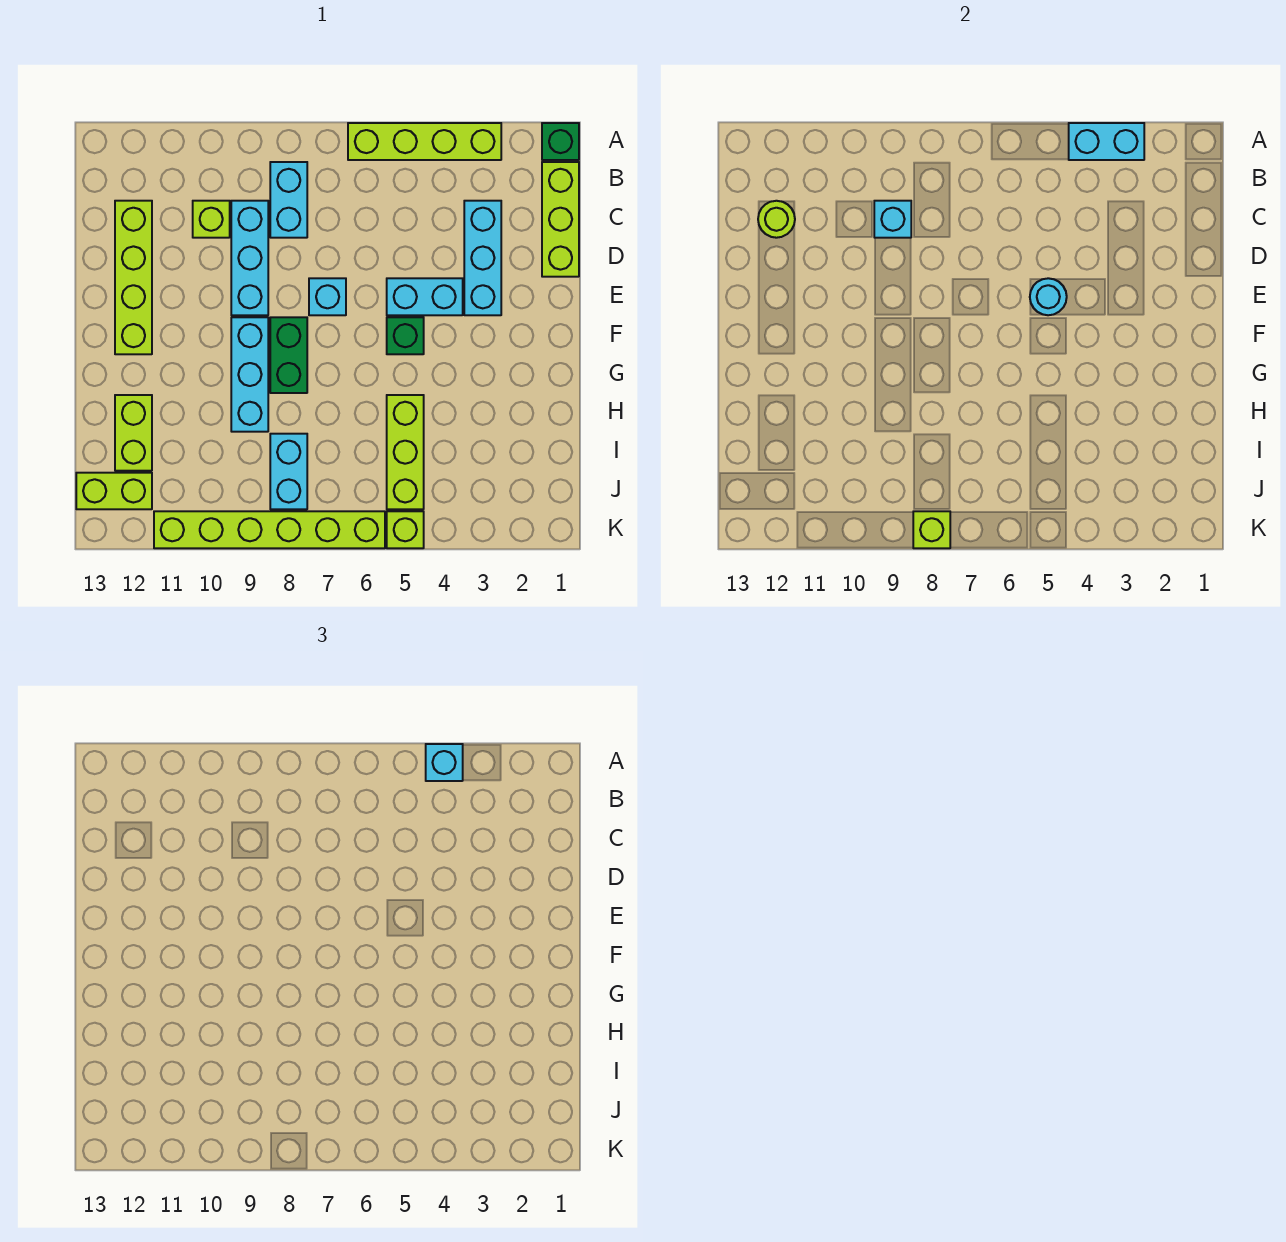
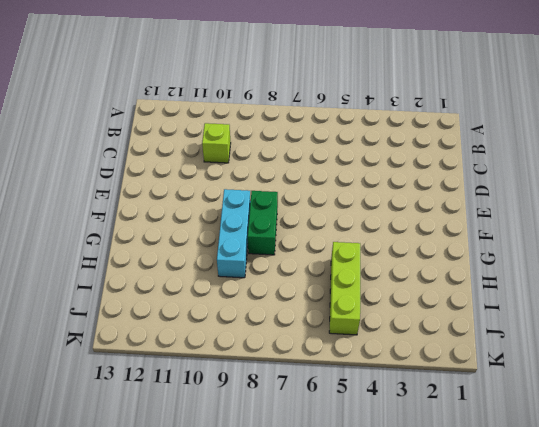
none -> green brick A1 level 1
none -> lime brick A3:A6 level 1
none -> lime brick B1:D1 level 1

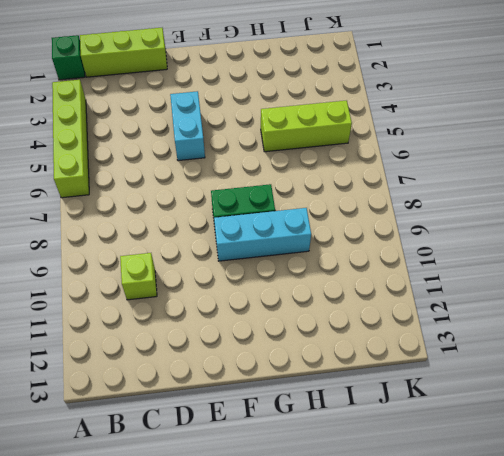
none -> cyan brick B8:C8 level 1
none -> cyan brick C3:E3 level 1
none -> cyan brick C9:E9 level 1

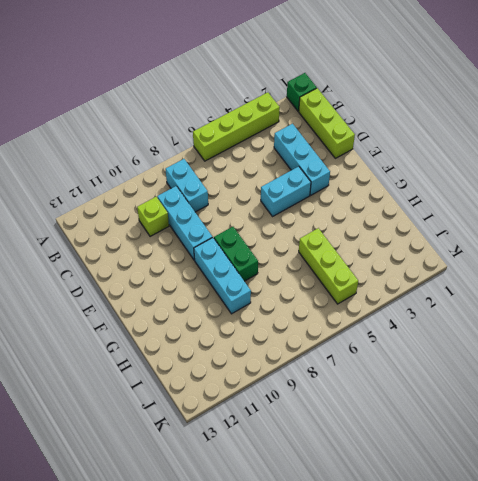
none -> lime brick C12:F12 level 1
none -> cyan brick E7 level 1
none -> green brick F5 level 1

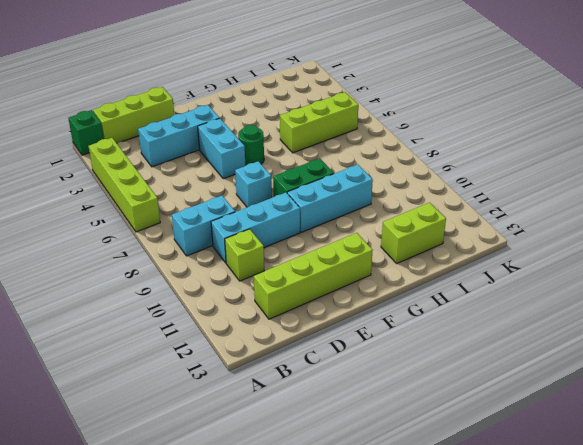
green round brick F5 level 1 -> green brick F5 level 1
none -> cyan brick I8:J8 level 1
none -> lime brick J12:J13 level 1
none -> lime brick K5 level 1

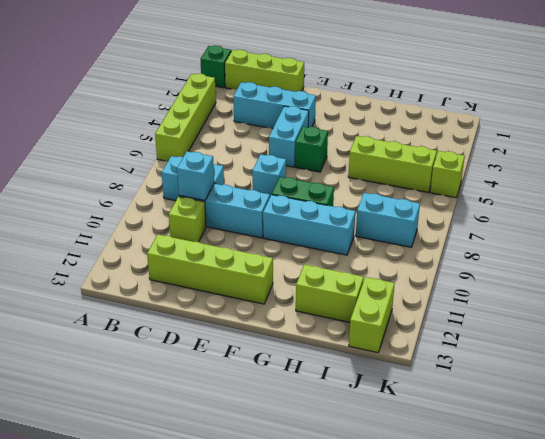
none -> lime brick K6:K11 level 1
none -> cyan brick A3:A4 level 2
none -> lime round brick C12 level 2

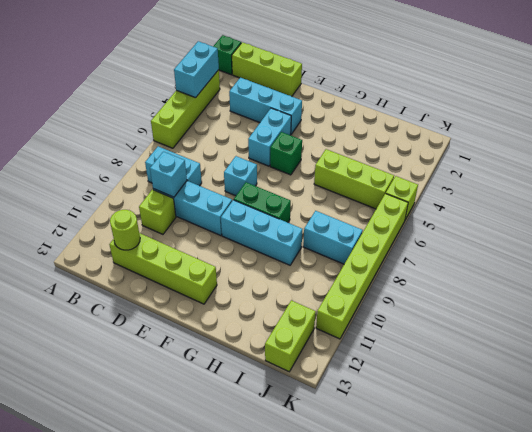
none -> lime brick H12:I12 level 1
none -> cyan round brick E5 level 2
none -> lime brick K8 level 2

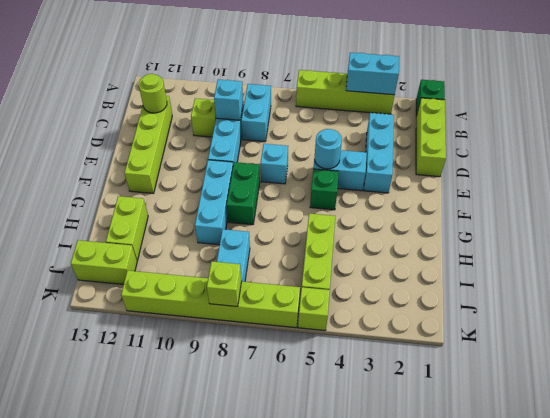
none -> cyan brick A4 level 3

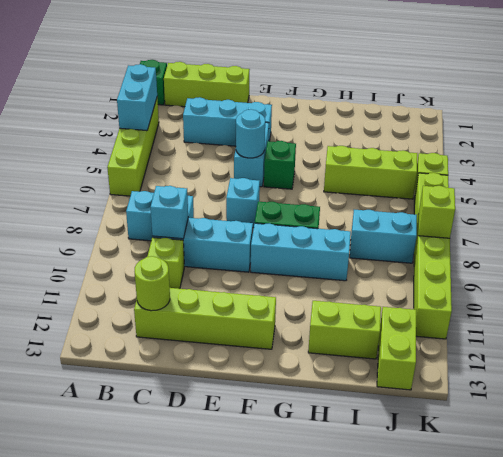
none -> cyan brick A4 level 3

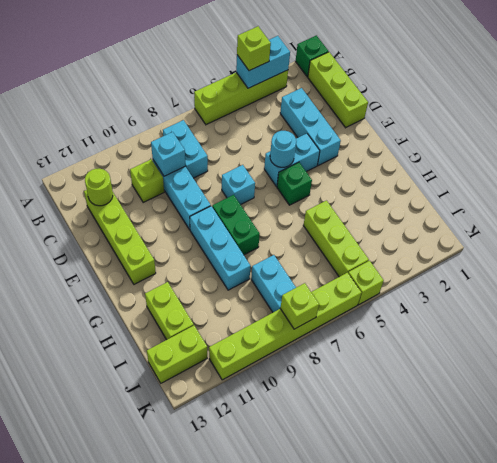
lime brick A4 level 3 -> cyan brick A4 level 3

